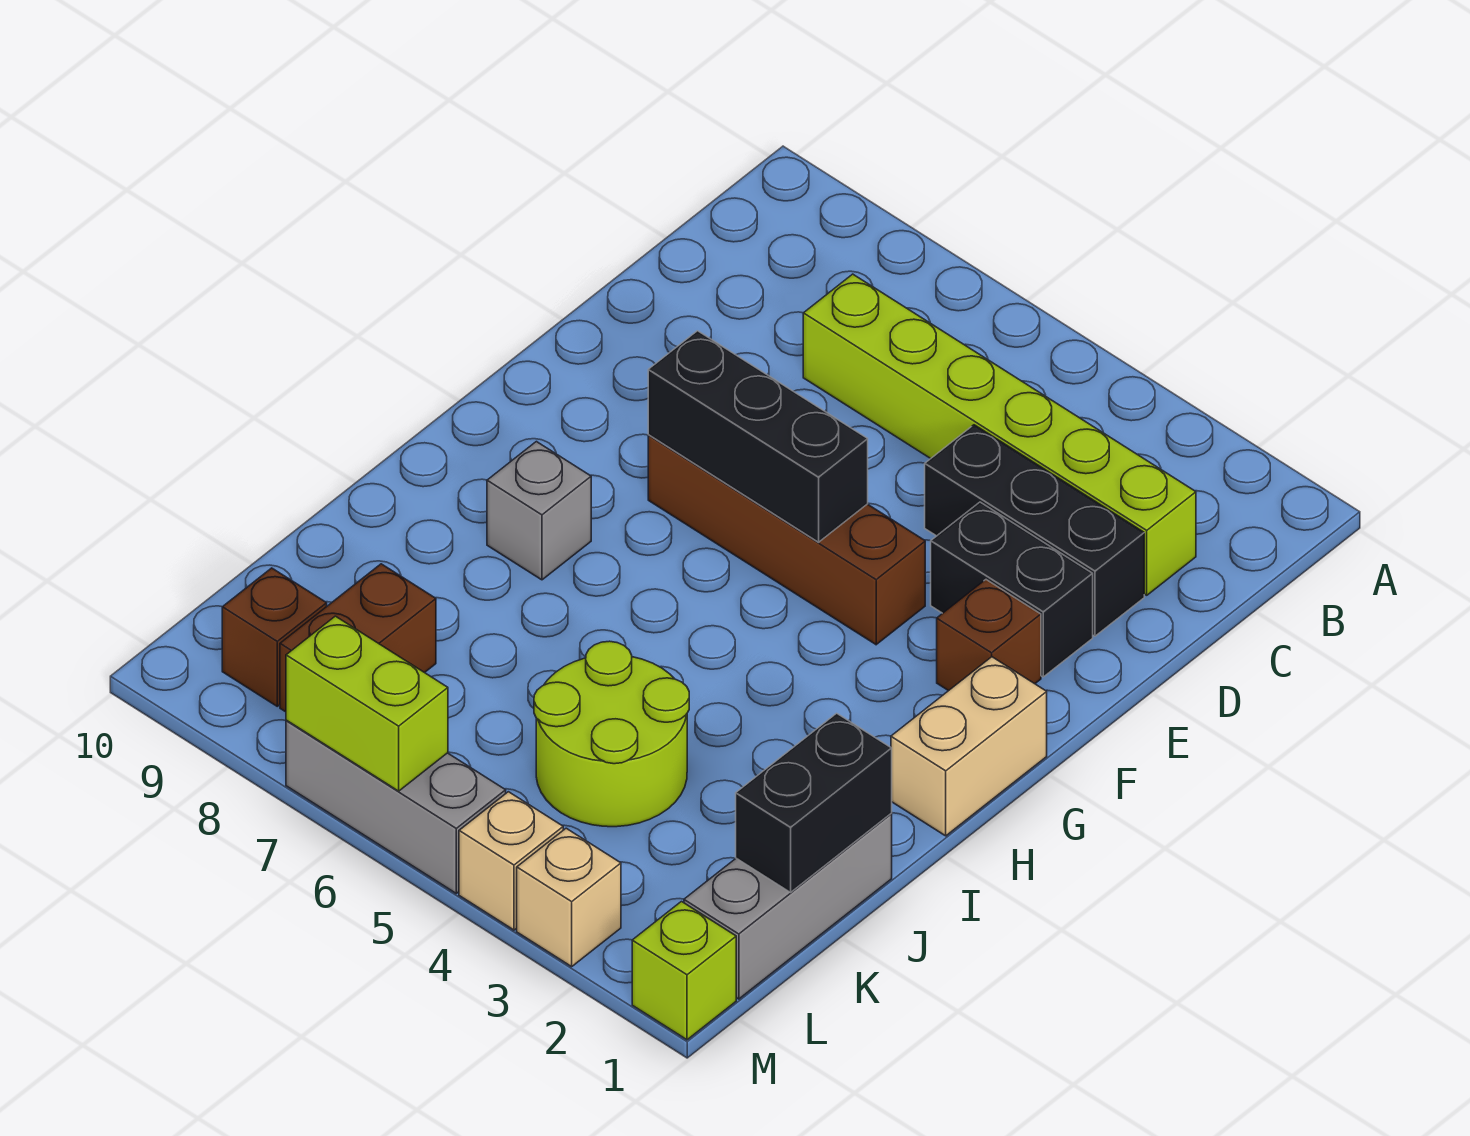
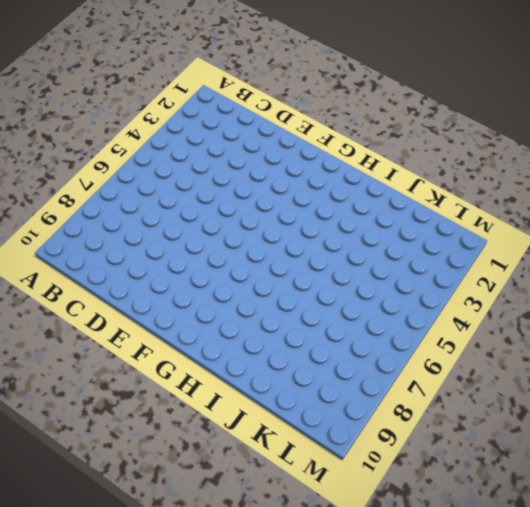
none -> lime brick C2:C7 level 1
none -> black brick D2:D4 level 1
none -> black brick E2:E3 level 1

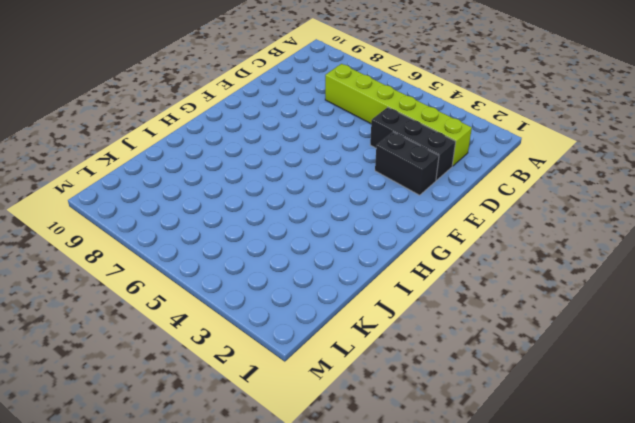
none -> brown brick F2 level 1
none -> brown brick F4:F7 level 1
none -> tan brick G1:H1 level 1

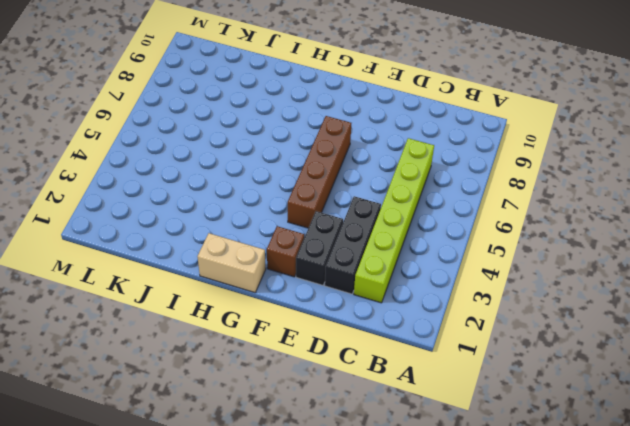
none -> grey brick H8 level 1
none -> grey brick J1:L1 level 1
none -> lime round brick J4:K5 level 1

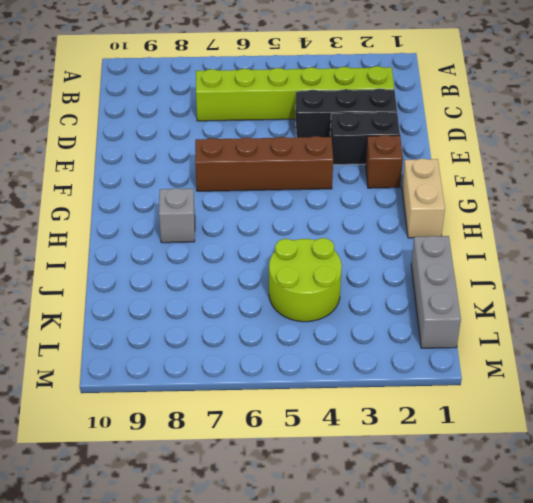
none -> brown brick K8:L8 level 1
none -> brown brick L9 level 1
none -> lime brick M1 level 1

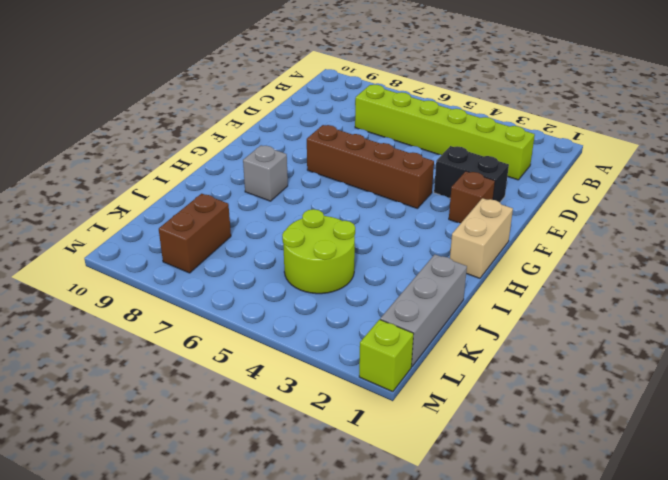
none -> black brick D2:D4 level 1
none -> brown brick L9 level 1
none -> tan brick M3 level 1

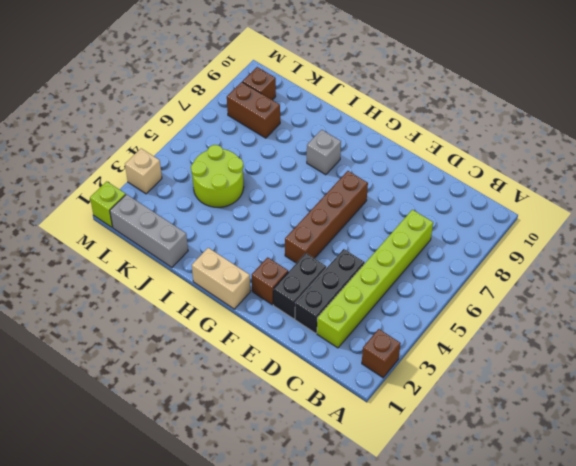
brown brick A2 level 1 -> none
none -> tan brick M4 level 1
none -> grey brick M5:M7 level 1
none -> black brick F5:F7 level 2

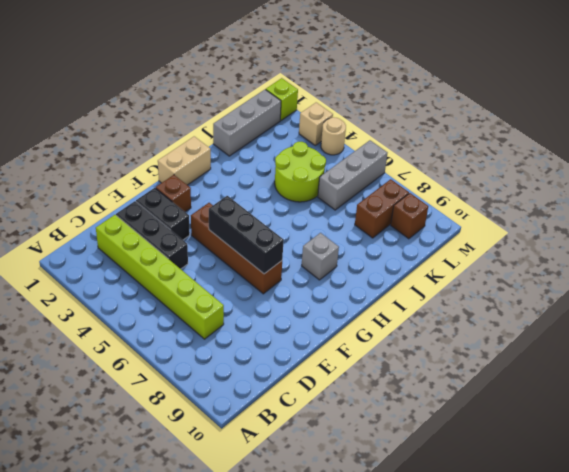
grey brick K6:M6 level 1 -> grey brick M5:M7 level 1
tan round brick M4 level 1 -> tan brick M4 level 1
none -> black brick J1:K1 level 2
none -> lime brick M6:M7 level 2

